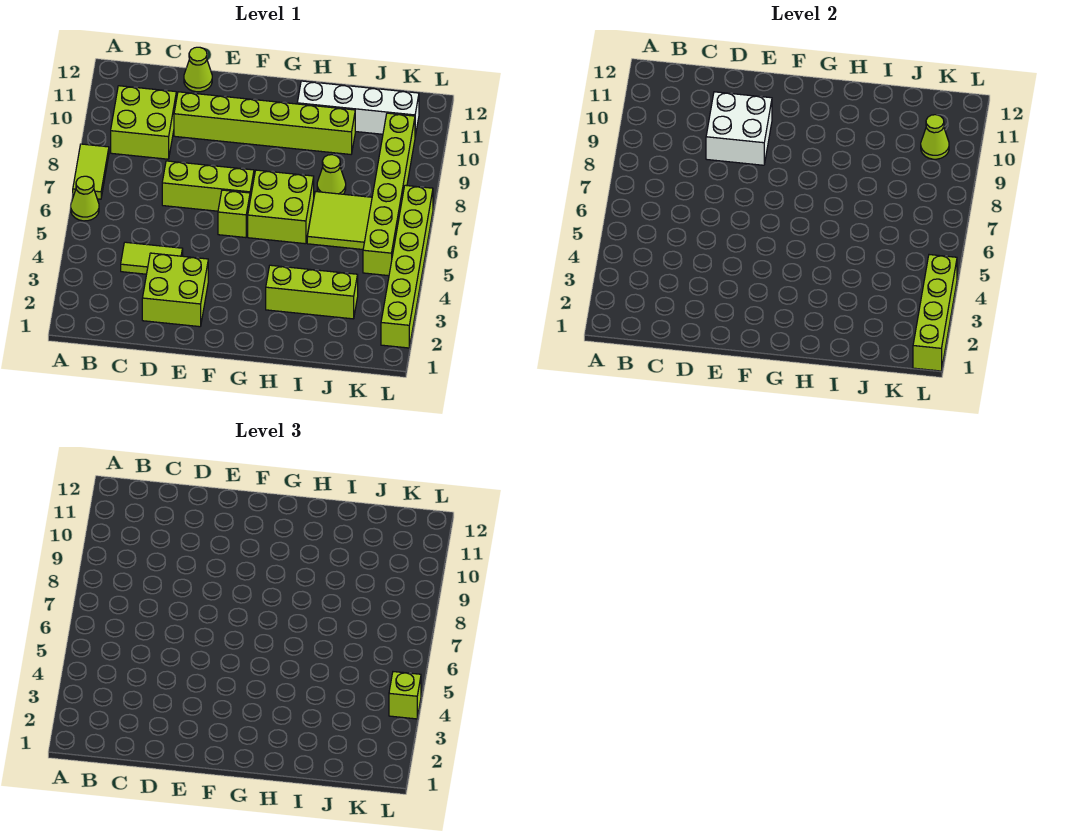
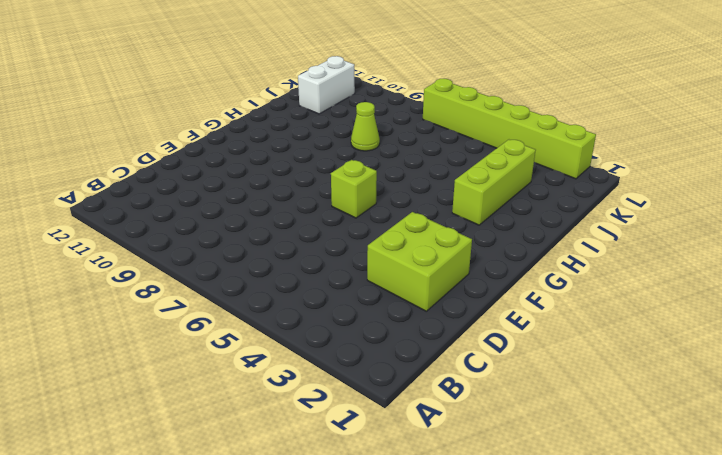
white brick J11:K11 level 1 -> white brick H11:K11 level 1
none -> lime cone A6 level 1
none -> lime tile A7:A8 level 1
none -> lime brick B9:C10 level 1

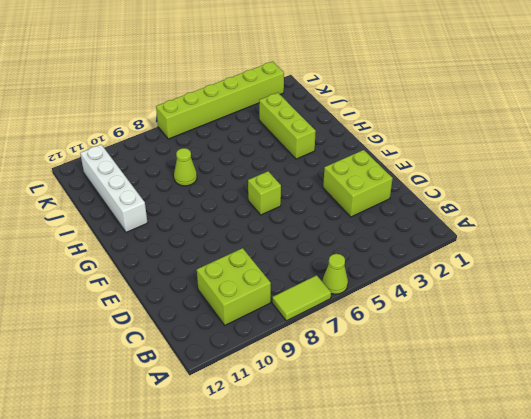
none -> lime tile C4:D4 level 1
none -> lime brick D7:F7 level 1
none -> lime brick D10:I10 level 1

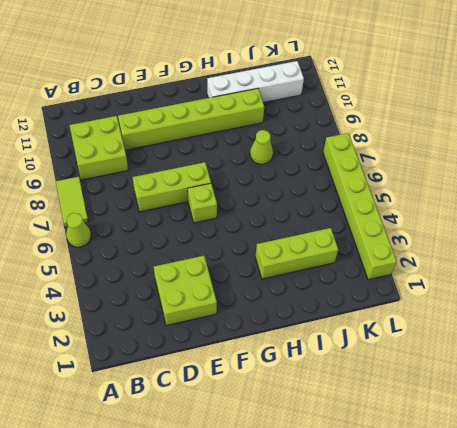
none -> lime tile C4:D4 level 1
none -> lime cone D12 level 1
none -> lime brick G6:H7 level 1

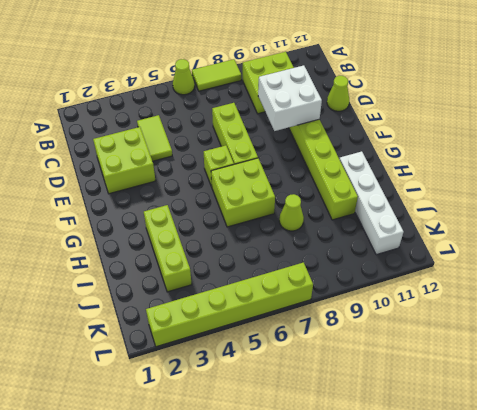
none -> lime tile I6:J7 level 1
none -> lime brick K5:K10 level 1
none -> lime cone K10 level 2

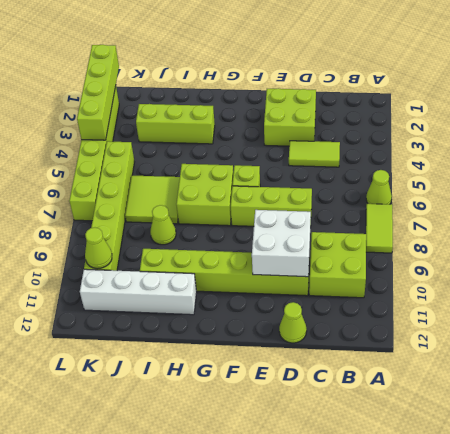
none -> lime brick L4 level 3

